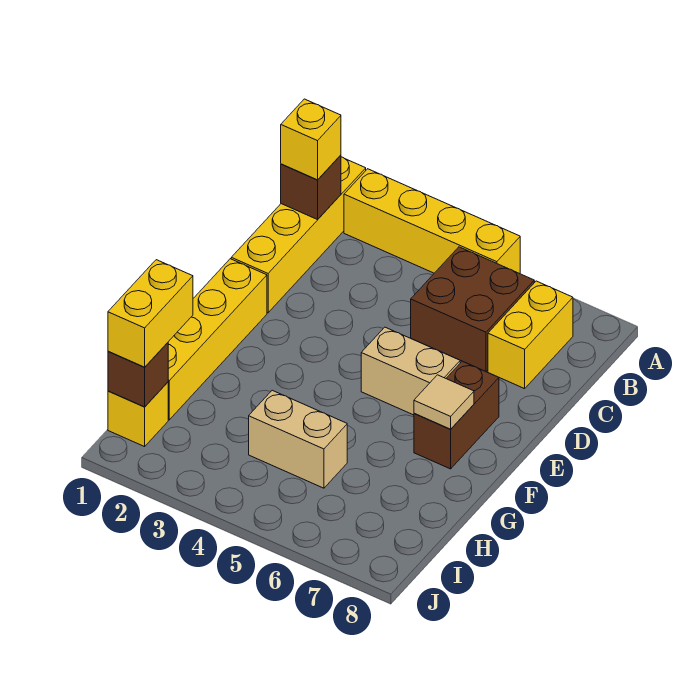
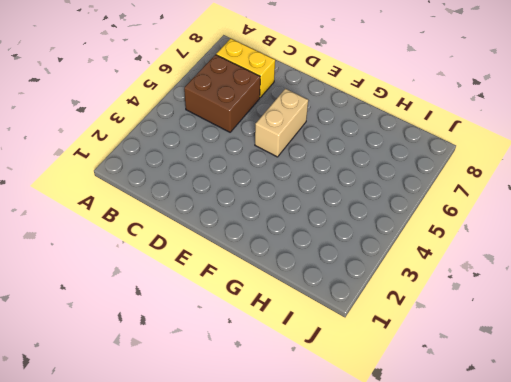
none -> yellow brick A1:D1 level 1
none -> yellow brick A2:A5 level 1
none -> yellow brick E1:H1 level 1

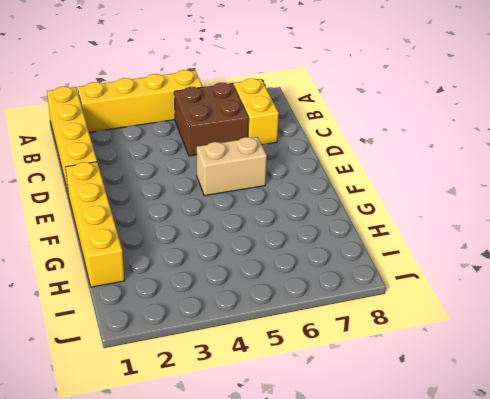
none -> brown brick E7:F7 level 1
none -> tan brick H4:H5 level 1
none -> yellow brick I1 level 1

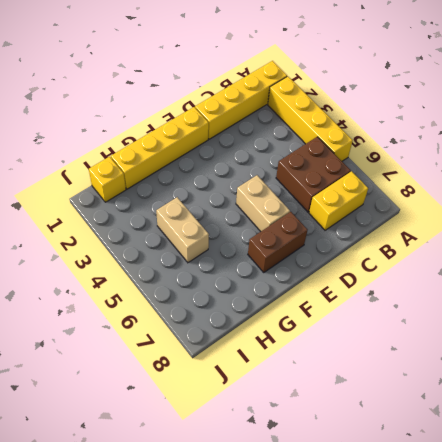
none -> brown brick B1 level 2
none -> tan tile F7 level 2
none -> brown brick I1 level 2

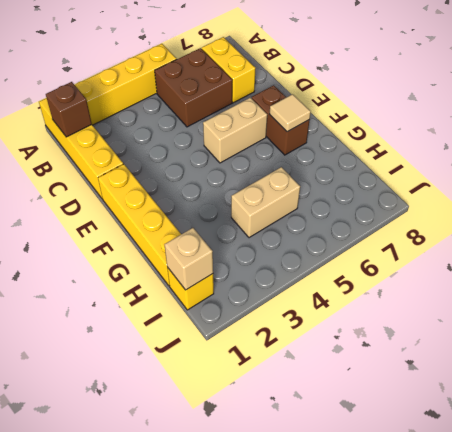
tan brick I1 level 2 -> brown brick I1 level 2
none -> yellow brick B1 level 3
none -> yellow brick H1:I1 level 3

